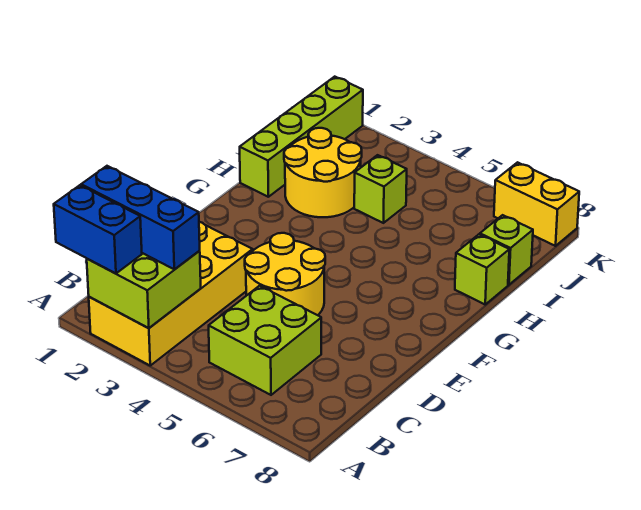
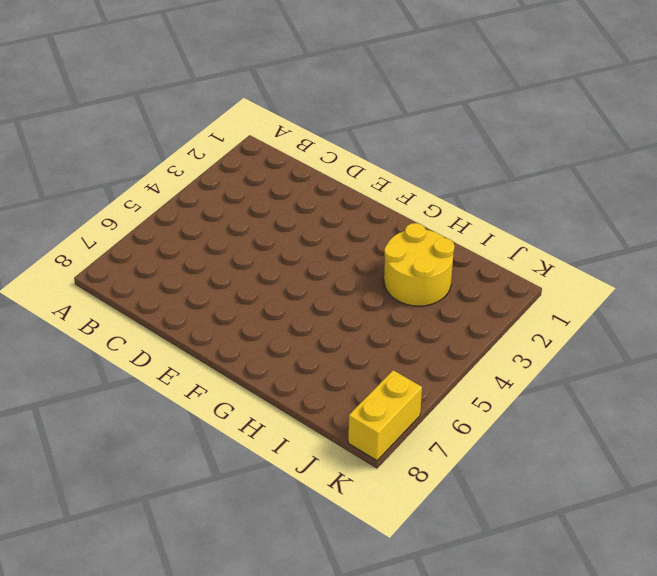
none -> yellow brick A2:D3 level 1
none -> lime brick B5:C6 level 1
none -> yellow round brick D4:E5 level 1

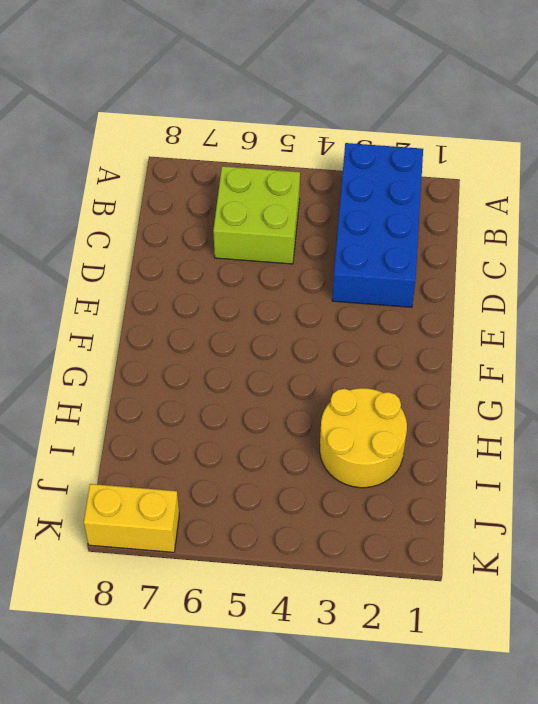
blue brick A2:D3 level 1 -> yellow brick A2:D3 level 1
none -> yellow round brick D4:E5 level 1
none -> lime brick H1:K1 level 1
none -> lime brick H8 level 1

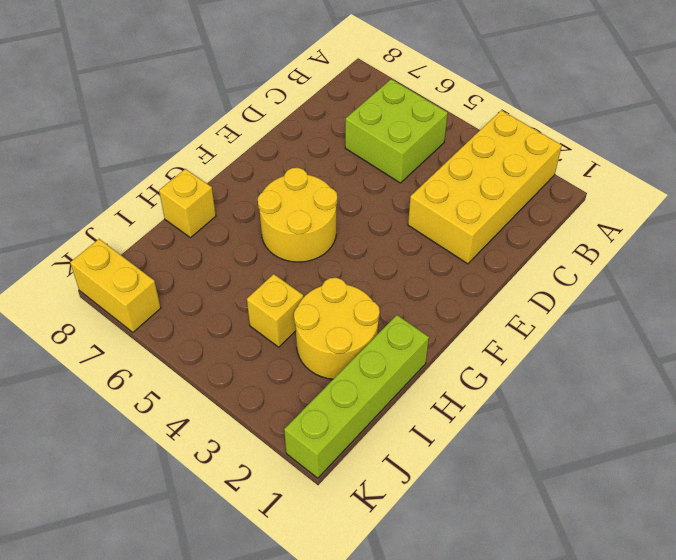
yellow round brick F5:G6 level 1 -> yellow round brick D4:E5 level 1
yellow brick H8 level 1 -> lime brick H8 level 1
yellow brick I4 level 1 -> lime brick I4 level 1
none -> lime brick I8 level 1
none -> lime brick A2:B3 level 2
none -> blue brick A1:A2 level 3

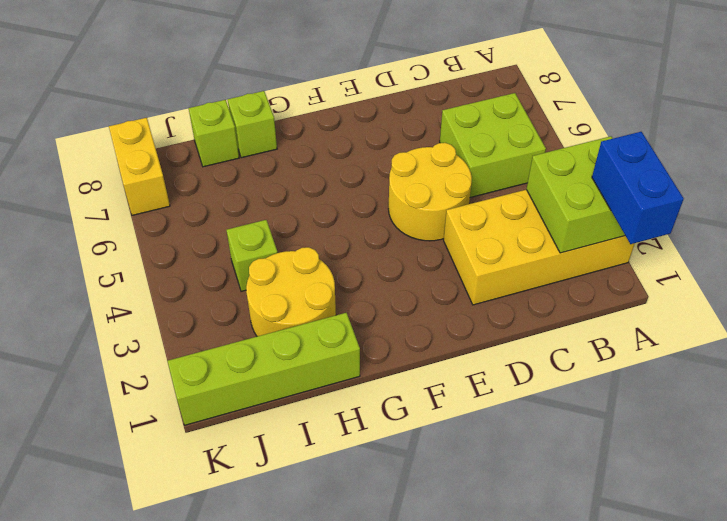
none -> blue brick B1:B3 level 3

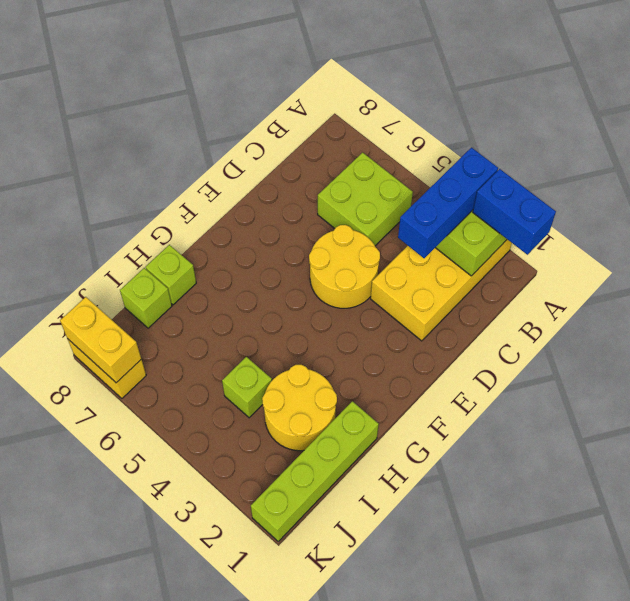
blue brick A3:C3 level 3 -> blue brick B1:B3 level 3
yellow brick K7:K8 level 2 -> none

